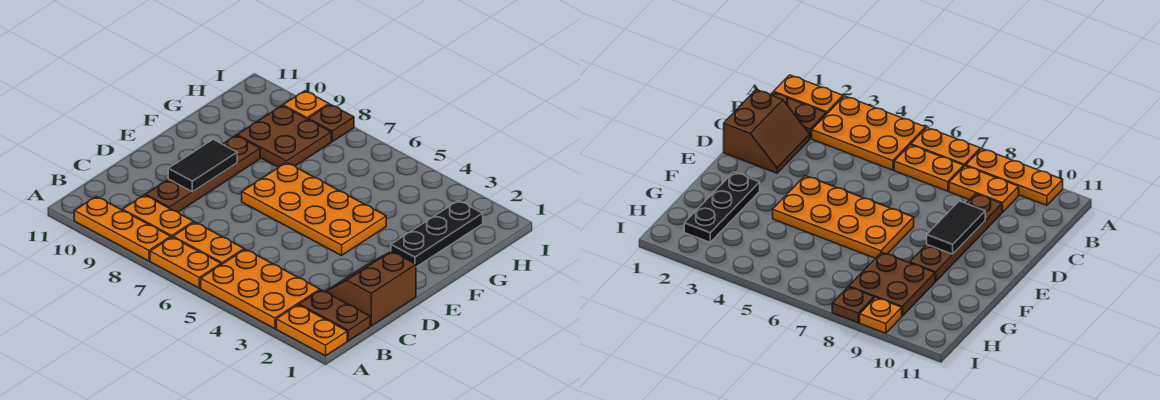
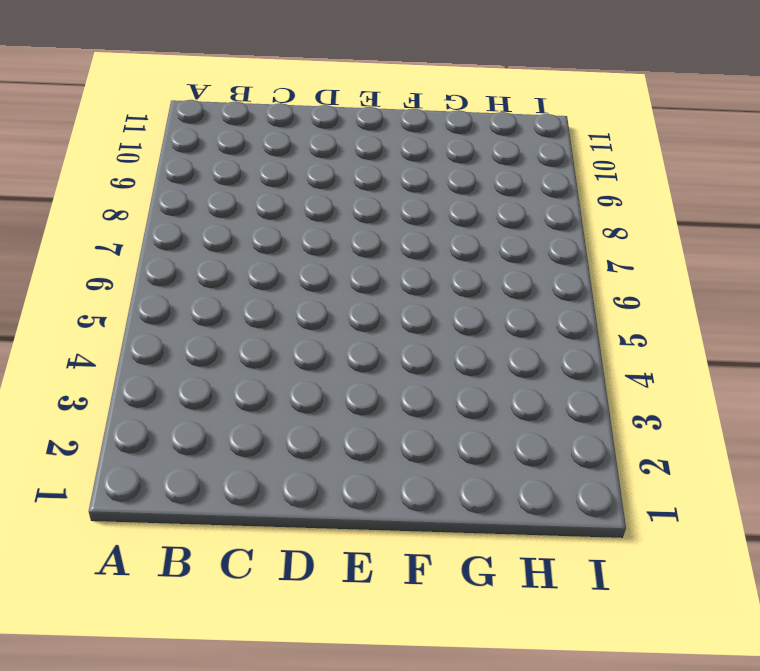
none -> orange plate A1:A2 level 1
none -> orange plate A3:B5 level 1
none -> orange plate A6:A7 level 1

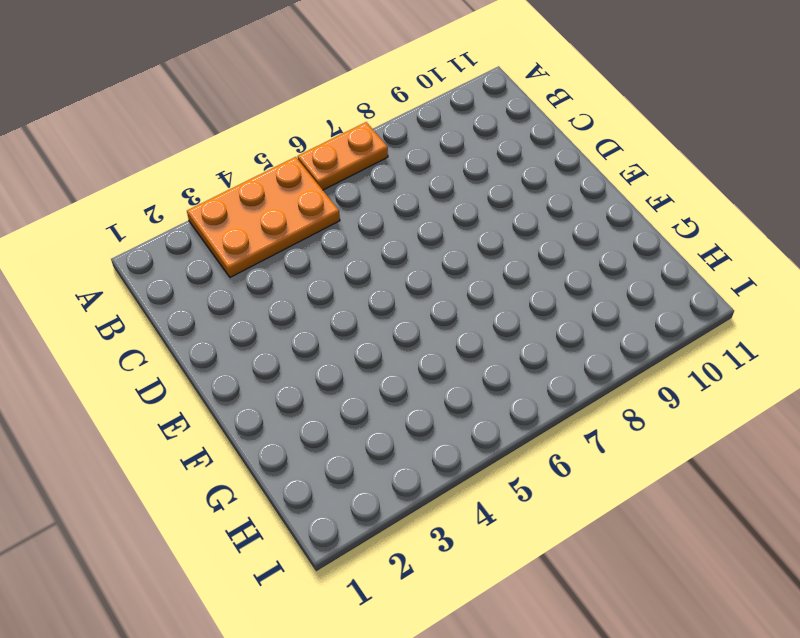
none -> orange plate A1:A2 level 1
none -> orange plate A8:A10 level 1
none -> brown plate B1:B2 level 1

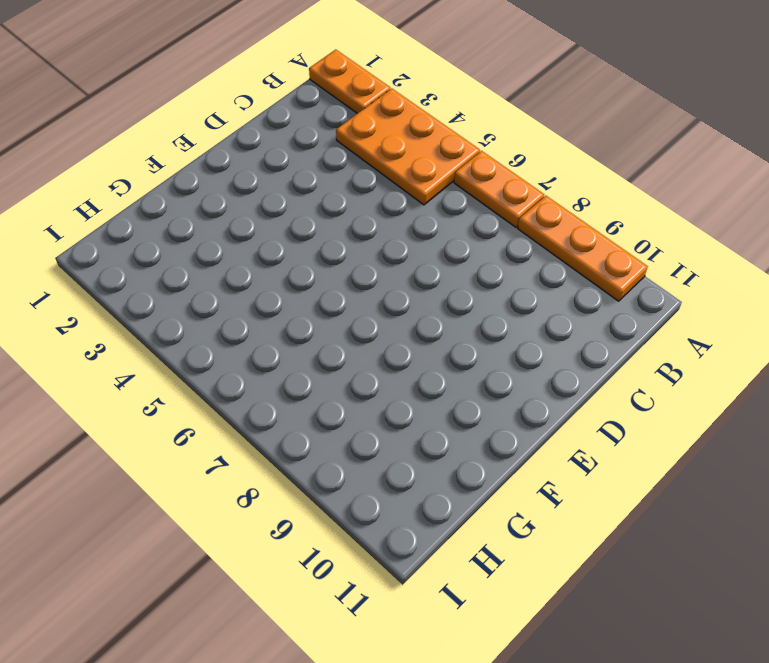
none -> brown plate B1:B2 level 1
none -> orange plate B6:B7 level 1
none -> orange plate B8:B9 level 1

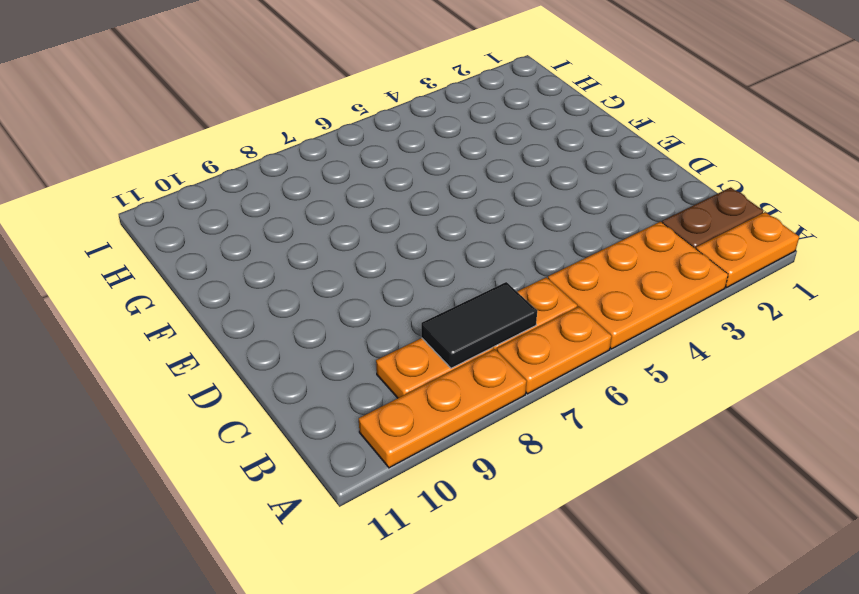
black tile B7:B8 level 2 -> black tile D9:E9 level 2
none -> brown slope C1:D2 level 1 top 1
none -> brown plate C9:F9 level 1
none -> orange plate E4:F7 level 1

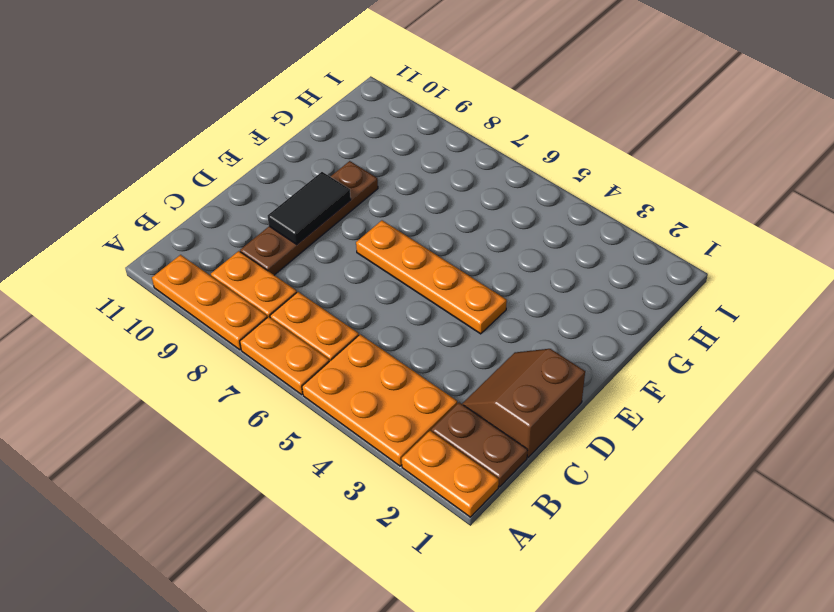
orange plate E4:E7 level 1 -> orange plate E4:F7 level 1
none -> black plate F2:H2 level 1
none -> brown plate G8:H9 level 1
none -> brown plate I8 level 1

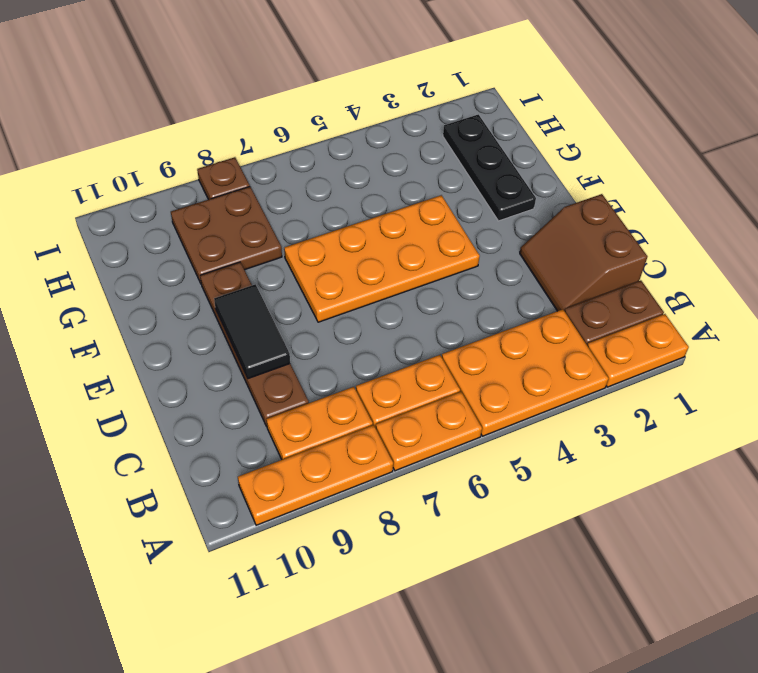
none -> orange plate I9 level 1

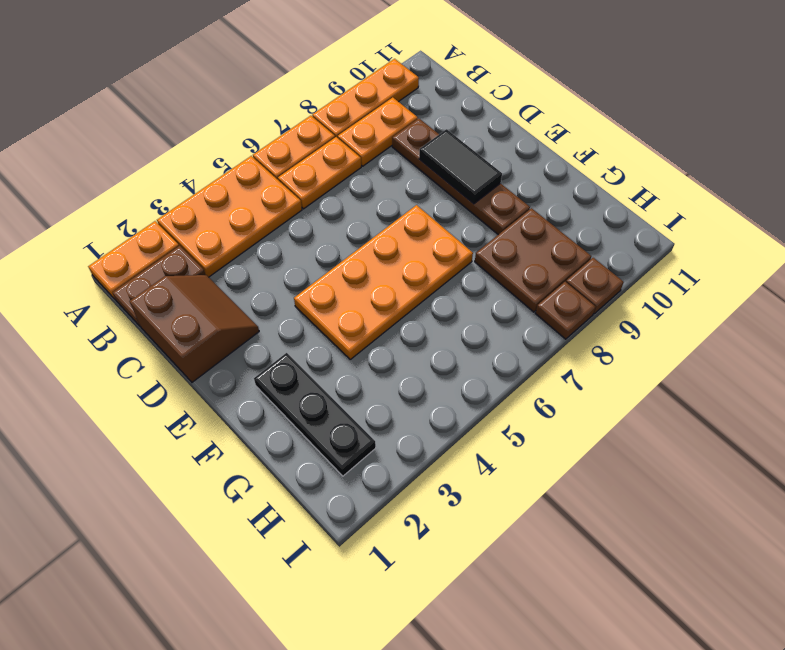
brown plate I9 level 1 -> orange plate I9 level 1

